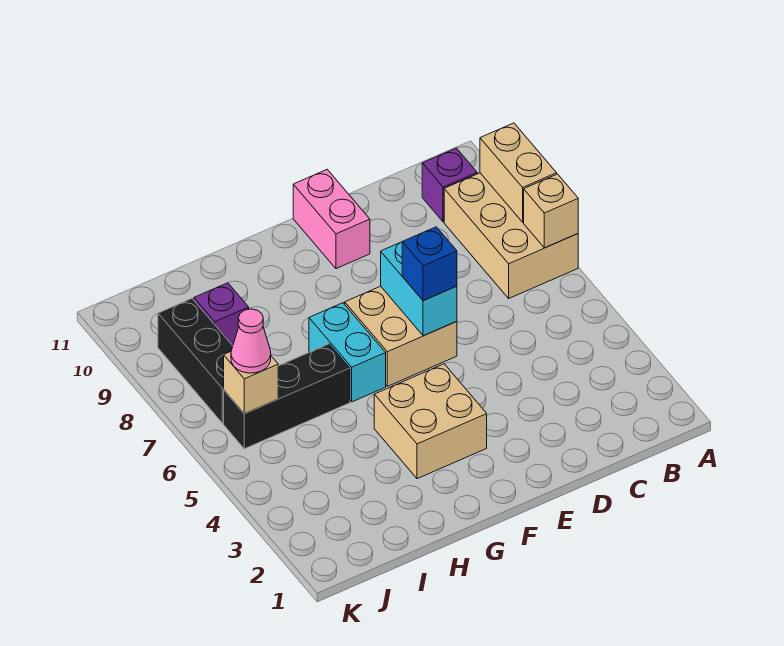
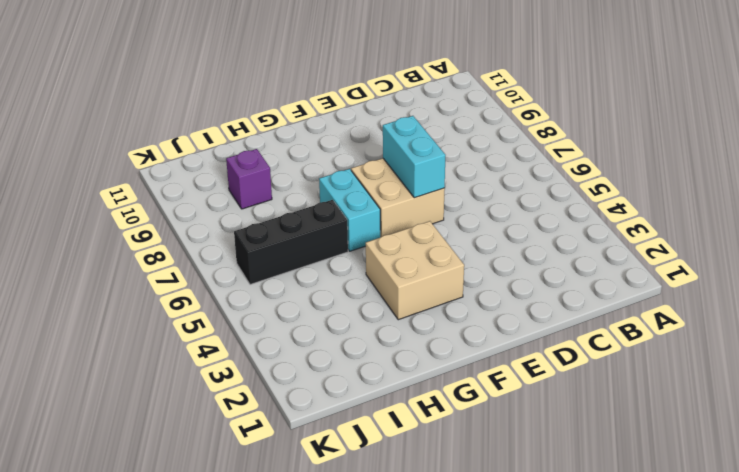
none -> tan brick A7:B9 level 1
none -> purple brick B10 level 1
none -> pink brick E10:E11 level 1

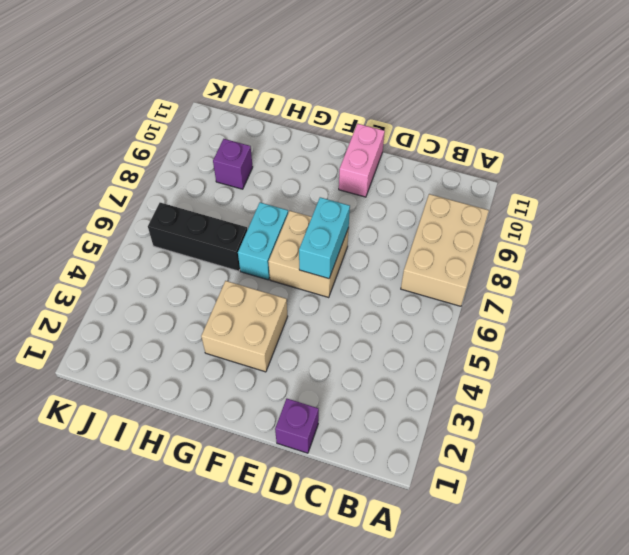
purple brick D1 level 1 -> purple brick B10 level 1
none -> black brick J7:J9 level 1
none -> tan brick A7 level 2
none -> tan brick A8:A9 level 2

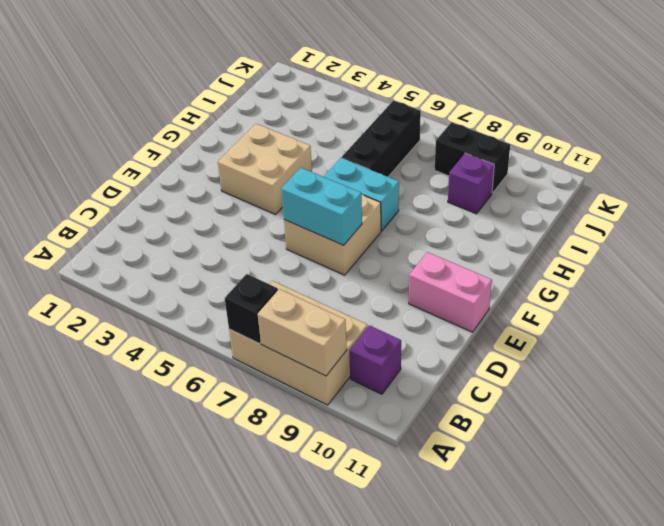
black brick A7 level 2 -> tan brick A7 level 2
black brick J8:J9 level 1 -> black brick J7:J9 level 1
none -> tan brick J6 level 2
none -> blue brick E6 level 3
none -> pink cone J6 level 3

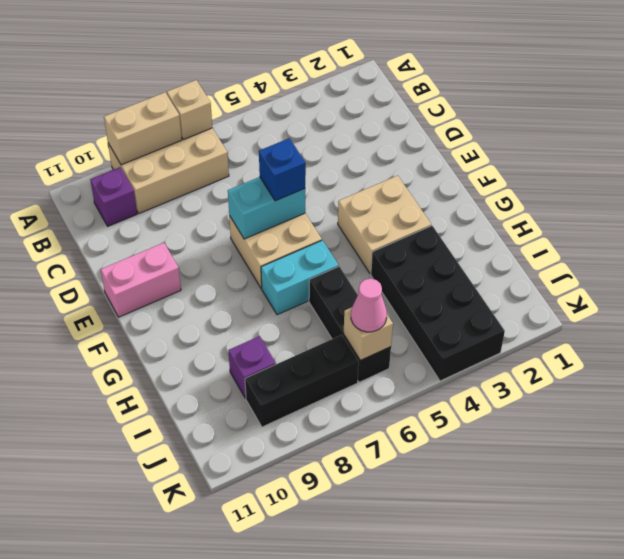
black brick H3:K4 level 1 -> none

